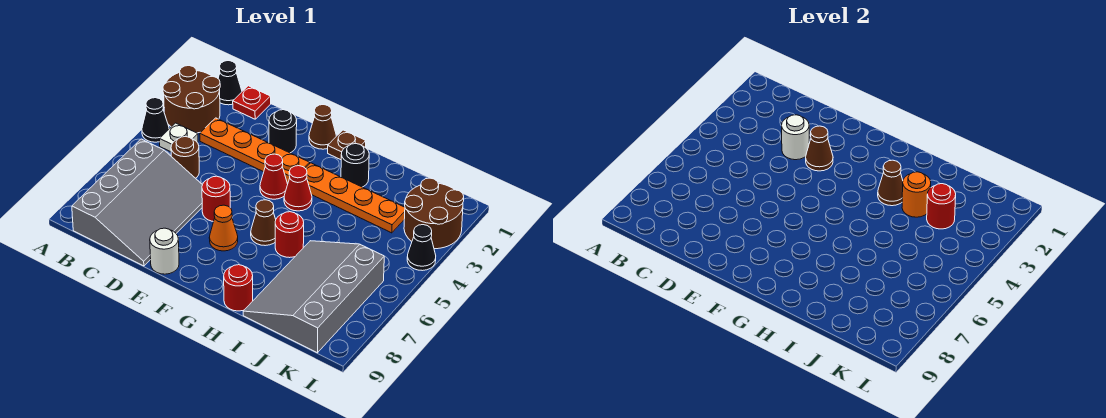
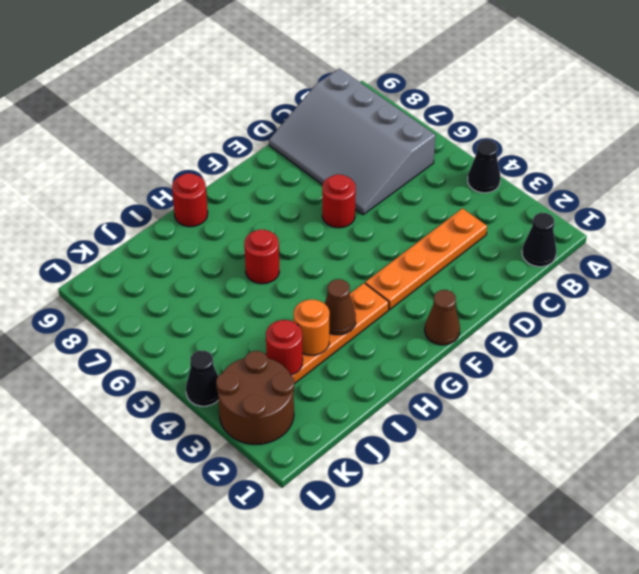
none -> brown round brick A2:B3 level 1
none -> white plate B4 level 1
none -> red plate C1 level 1

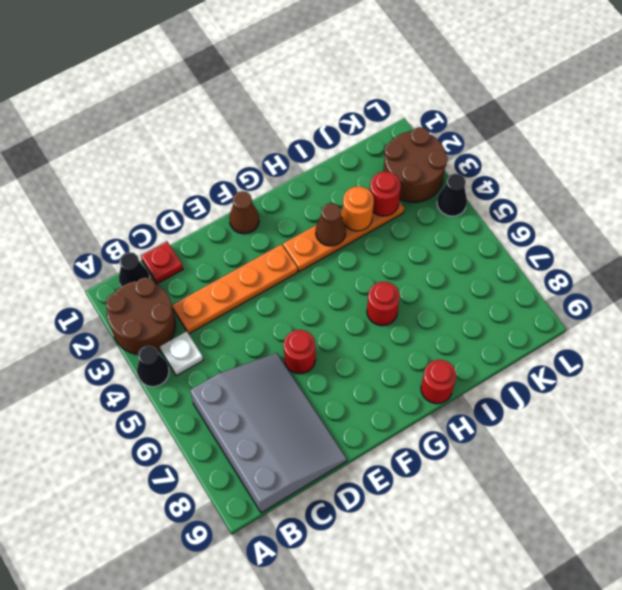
none -> brown round brick C5 level 1
none -> black round brick E2 level 1
none -> white round brick E9 level 1

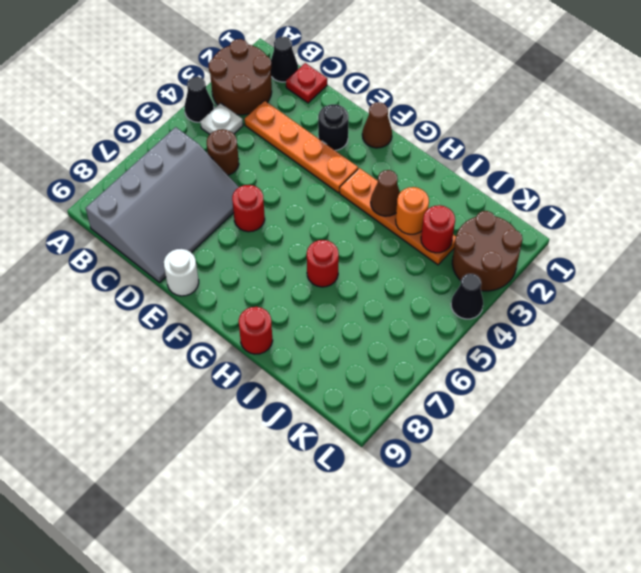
none -> red cone F4 level 1
none -> orange cone F7 level 1
none -> brown plate G1 level 1

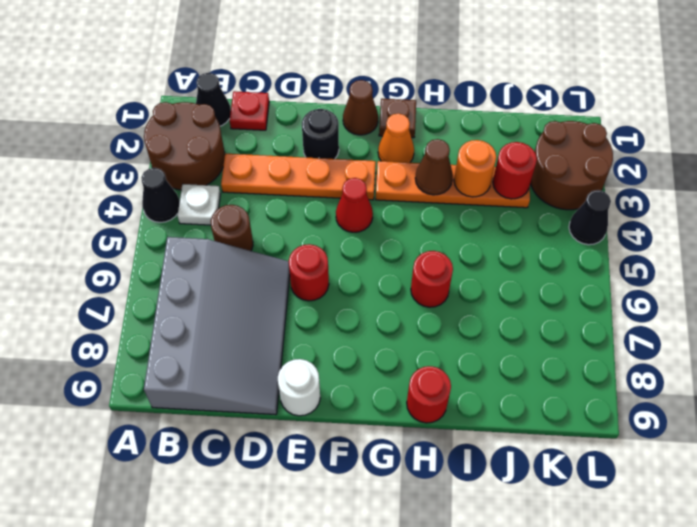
orange cone G2 level 1 -> orange cone F7 level 1
none -> red cone G4 level 1
none -> brown cone G6 level 1
none -> black round brick H2 level 1

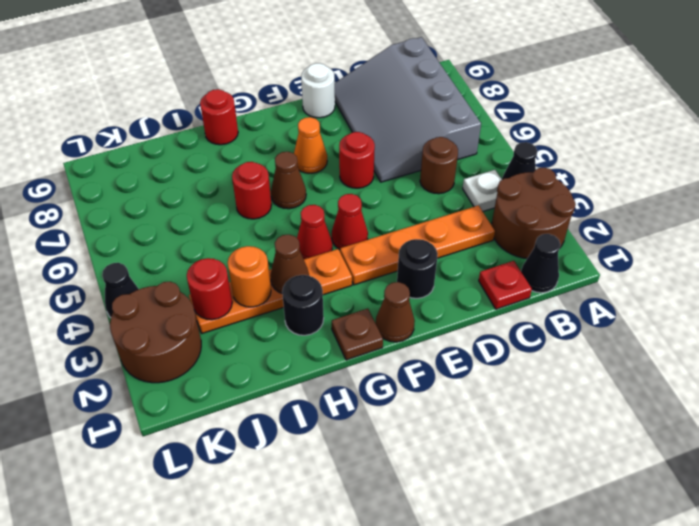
none -> grey slope I6:K9 level 1 top K
none -> white round brick D3 level 2
none -> brown cone E3 level 2

